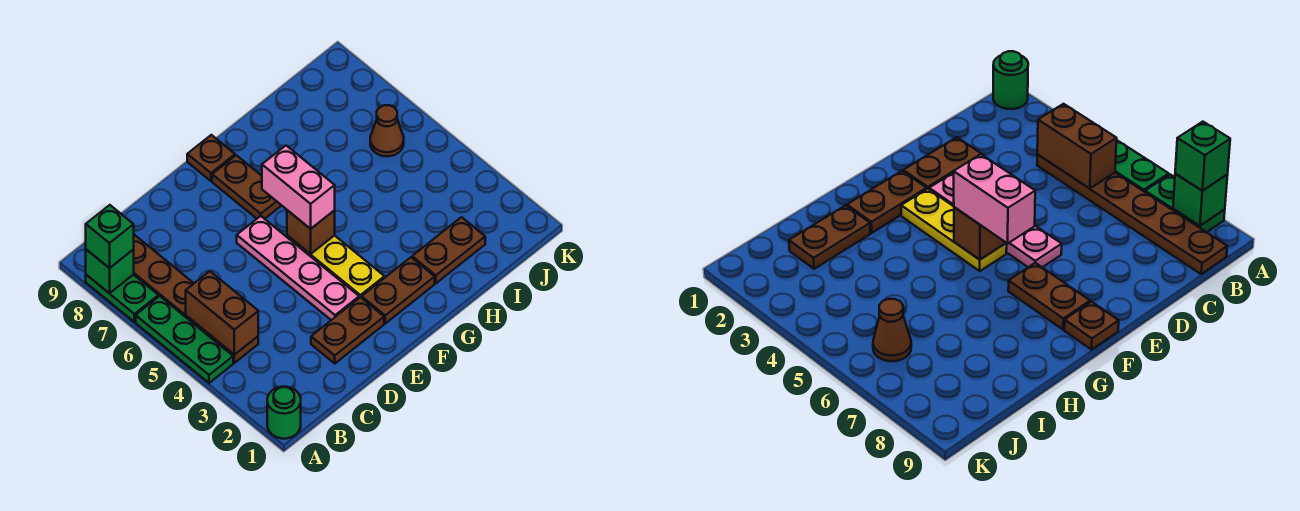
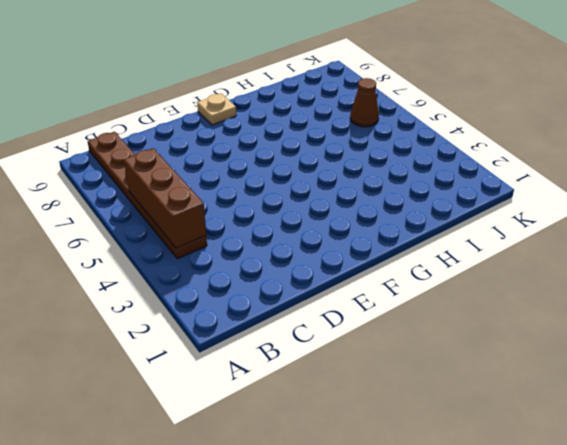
brown brick B4:B6 level 2 -> brown brick B4:B5 level 2
tan plate F9 level 1 -> brown plate F9 level 1
none -> green round brick A1 level 1
none -> green plate A4:A6 level 1
none -> green plate A7:A8 level 1

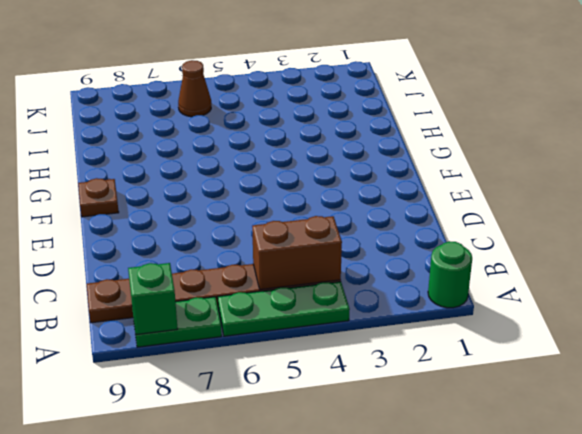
none -> brown plate D2:E2 level 1
none -> pink plate E3:E6 level 1
none -> brown plate F2:G2 level 1

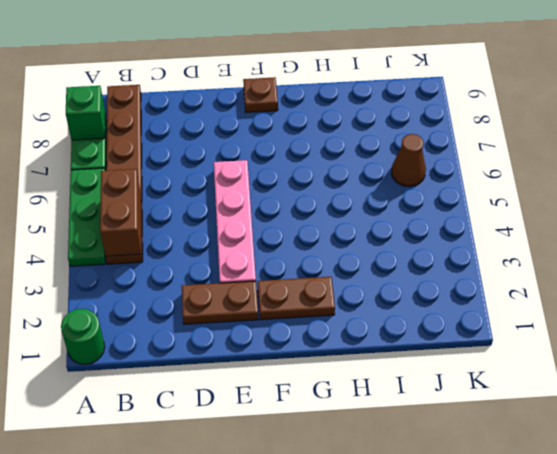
none -> yellow plate F3:F5 level 1
none -> brown plate F7:F8 level 1
none -> brown plate H2:I2 level 1

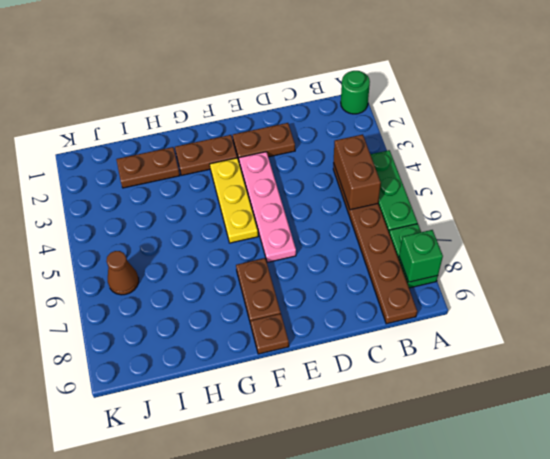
none -> brown brick F5 level 2
none -> green brick A8 level 3
none -> pink brick F5:F6 level 3

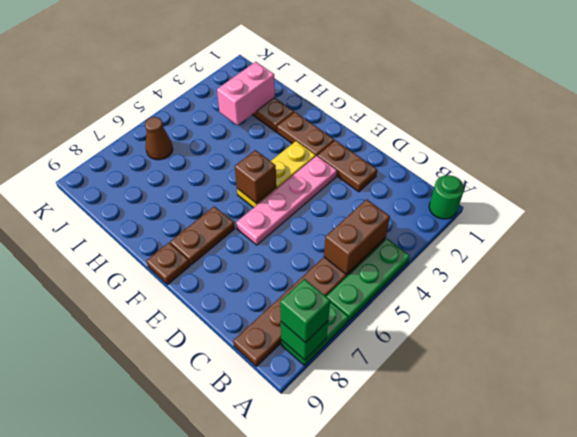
pink brick I2:I3 level 2 -> pink brick F5:F6 level 3

